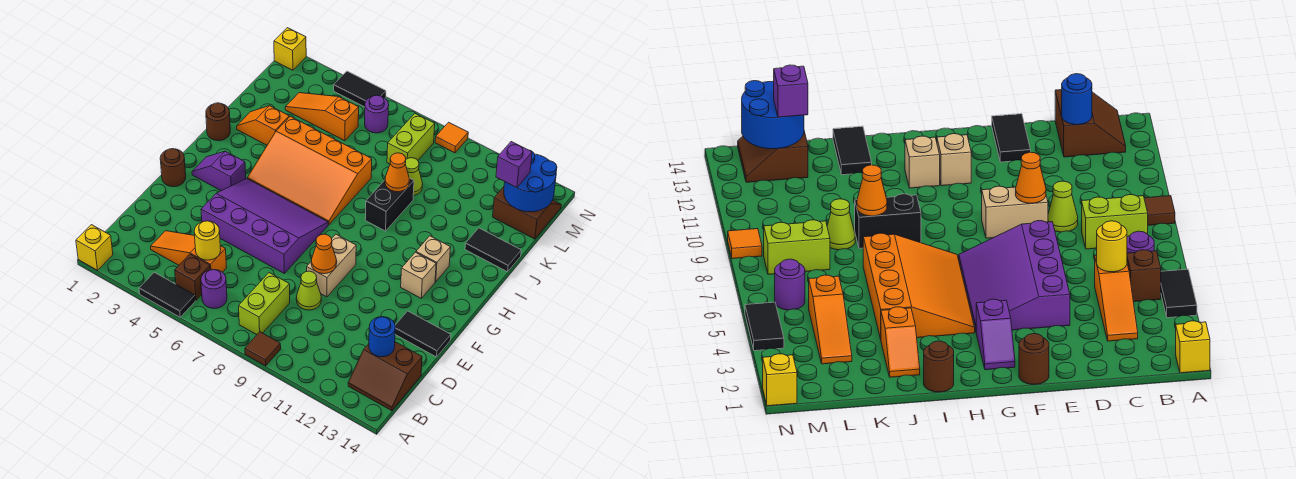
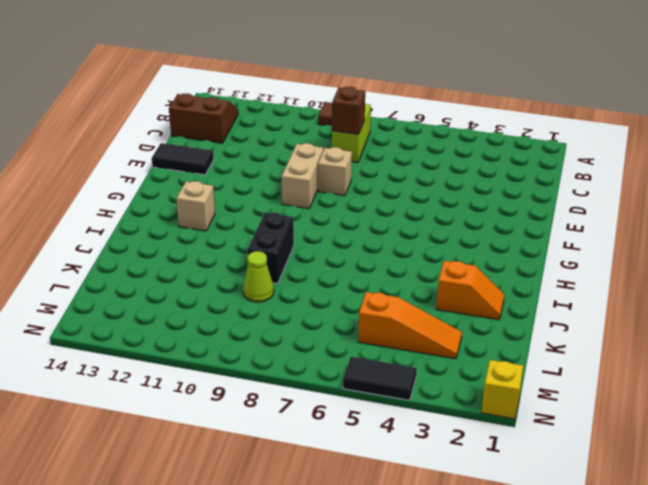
brown brick C8 level 2 -> brown brick B5 level 1
tan brick E8 level 1 -> tan brick G12 level 1
none -> yellow brick A1 level 1
none -> black tile A4:A5 level 1
none -> purple round brick B6 level 1
none -> orange slope C3:C5 level 1 top 5

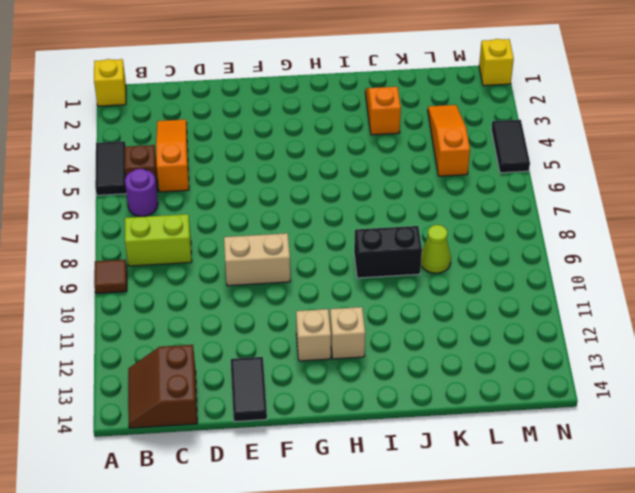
none -> lime cone D9 level 1
none -> purple slope E4:G7 level 1 top E
none -> brown round brick F1 level 1
none -> purple slope G2:G3 level 1 top 3

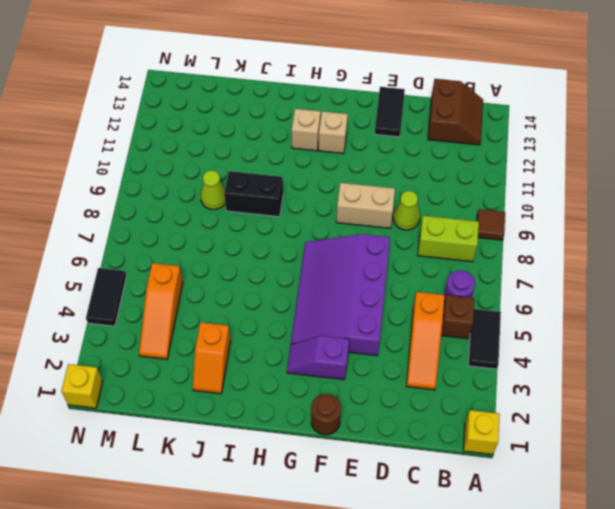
purple slope F3:G3 level 1 top F -> purple slope G2:G3 level 1 top 3
none -> orange slope H4:J7 level 1 top J
none -> brown round brick I1 level 1
none -> black tile J13:J14 level 1
none -> lime brick L8:M8 level 1

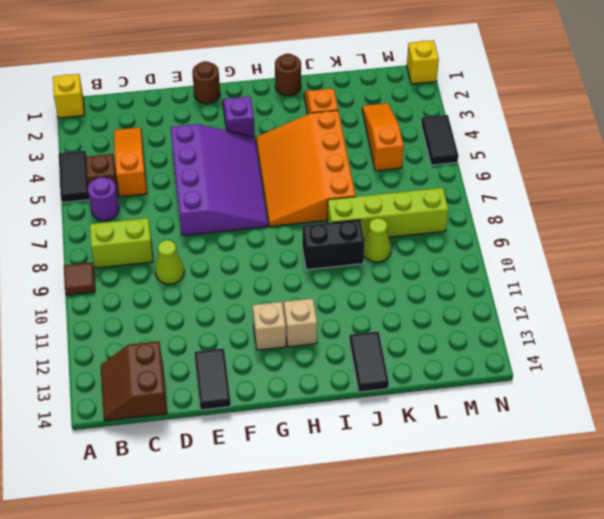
lime brick J8:M8 level 1 -> lime brick L8:M8 level 1
none -> tan brick E9:F9 level 1
none -> brown slope L13:M14 level 1 top L
none -> purple round brick M6 level 1
none -> orange tile N9 level 1

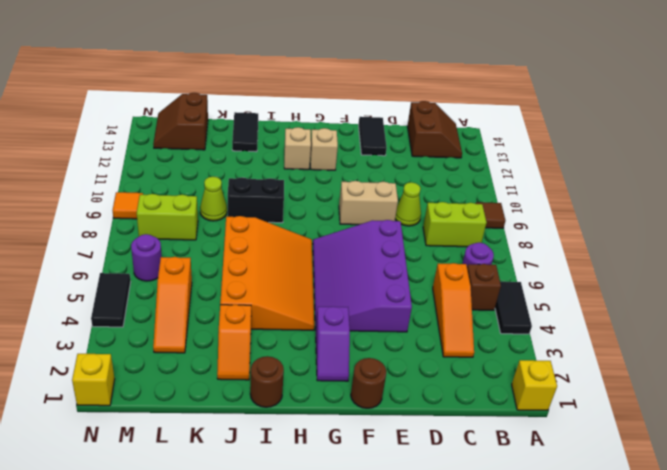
none -> yellow round brick C5 level 2
none -> blue round brick C13 level 2
none -> orange cone E9 level 2
none -> orange cone J9 level 2

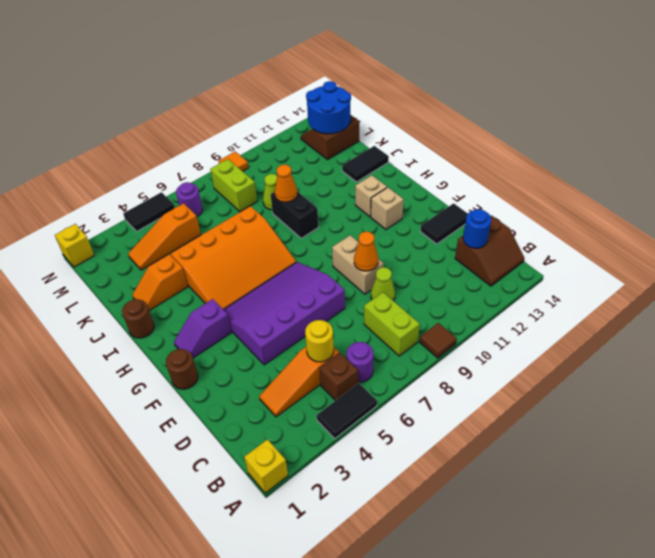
none -> purple brick L13 level 3

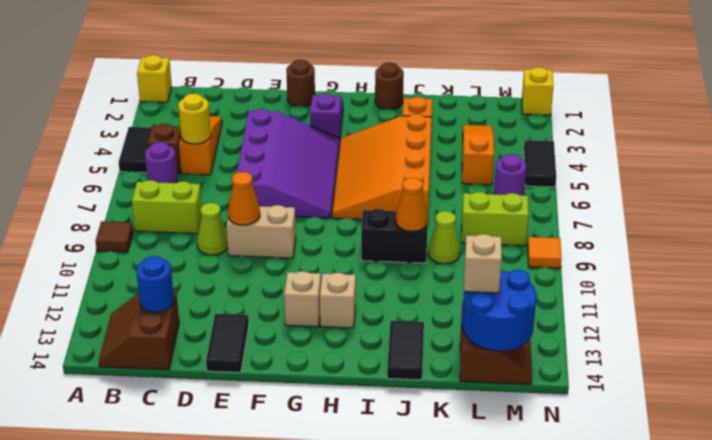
tan brick L13 level 3 -> purple brick L13 level 3

